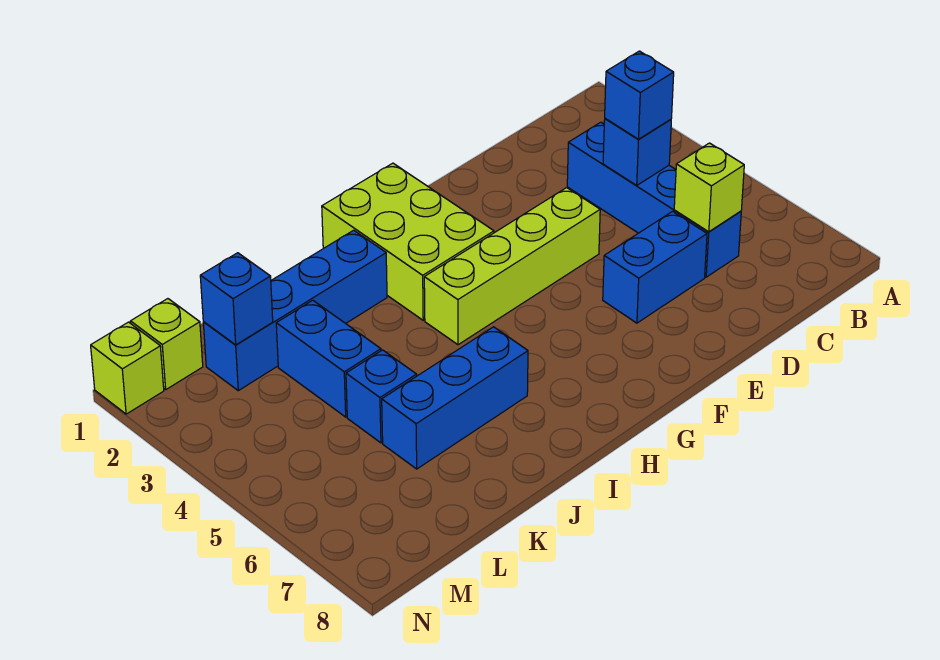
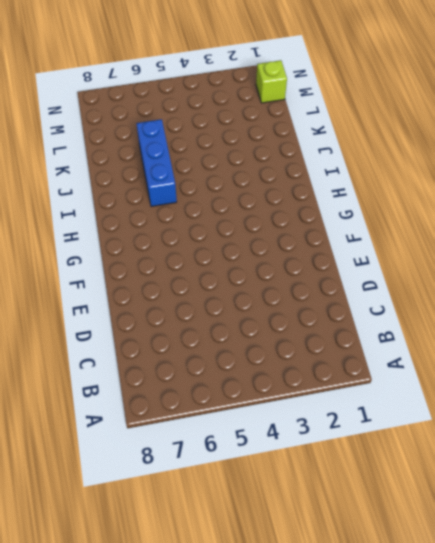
none -> blue brick C3:C6 level 1
none -> blue brick D6:E6 level 1
none -> lime brick E4:H4 level 1

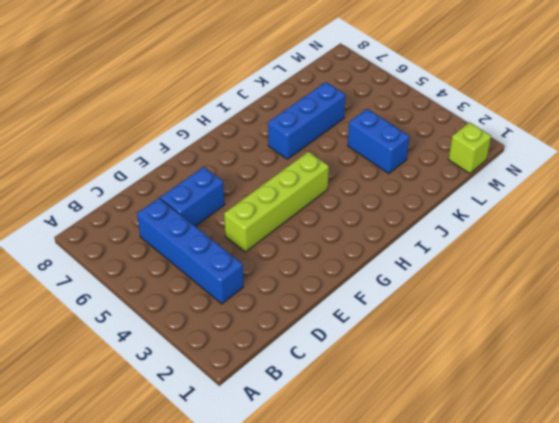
none -> lime brick G1:H3 level 1
none -> blue brick I2:L2 level 1
none -> blue brick K5 level 1

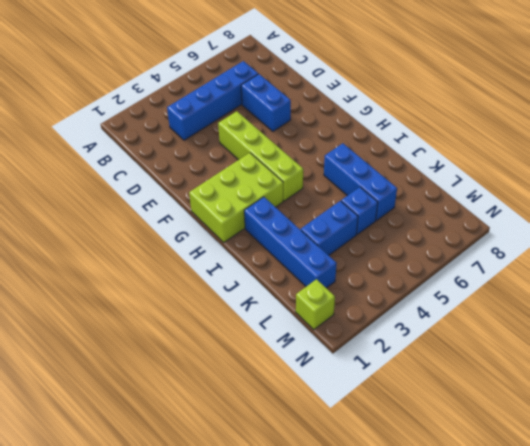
none -> lime brick N1 level 1
none -> blue brick C4 level 2
none -> lime brick C6 level 2

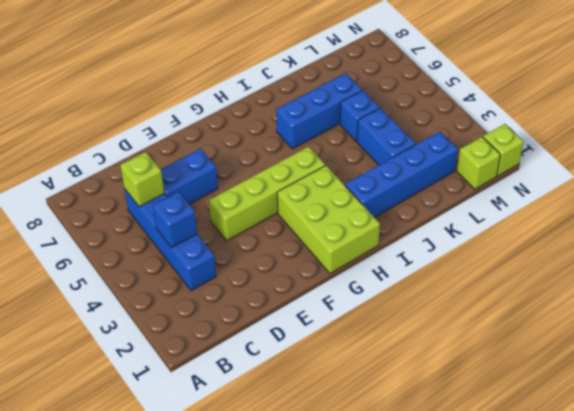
none -> blue brick L2 level 2
none -> blue brick C4 level 3

